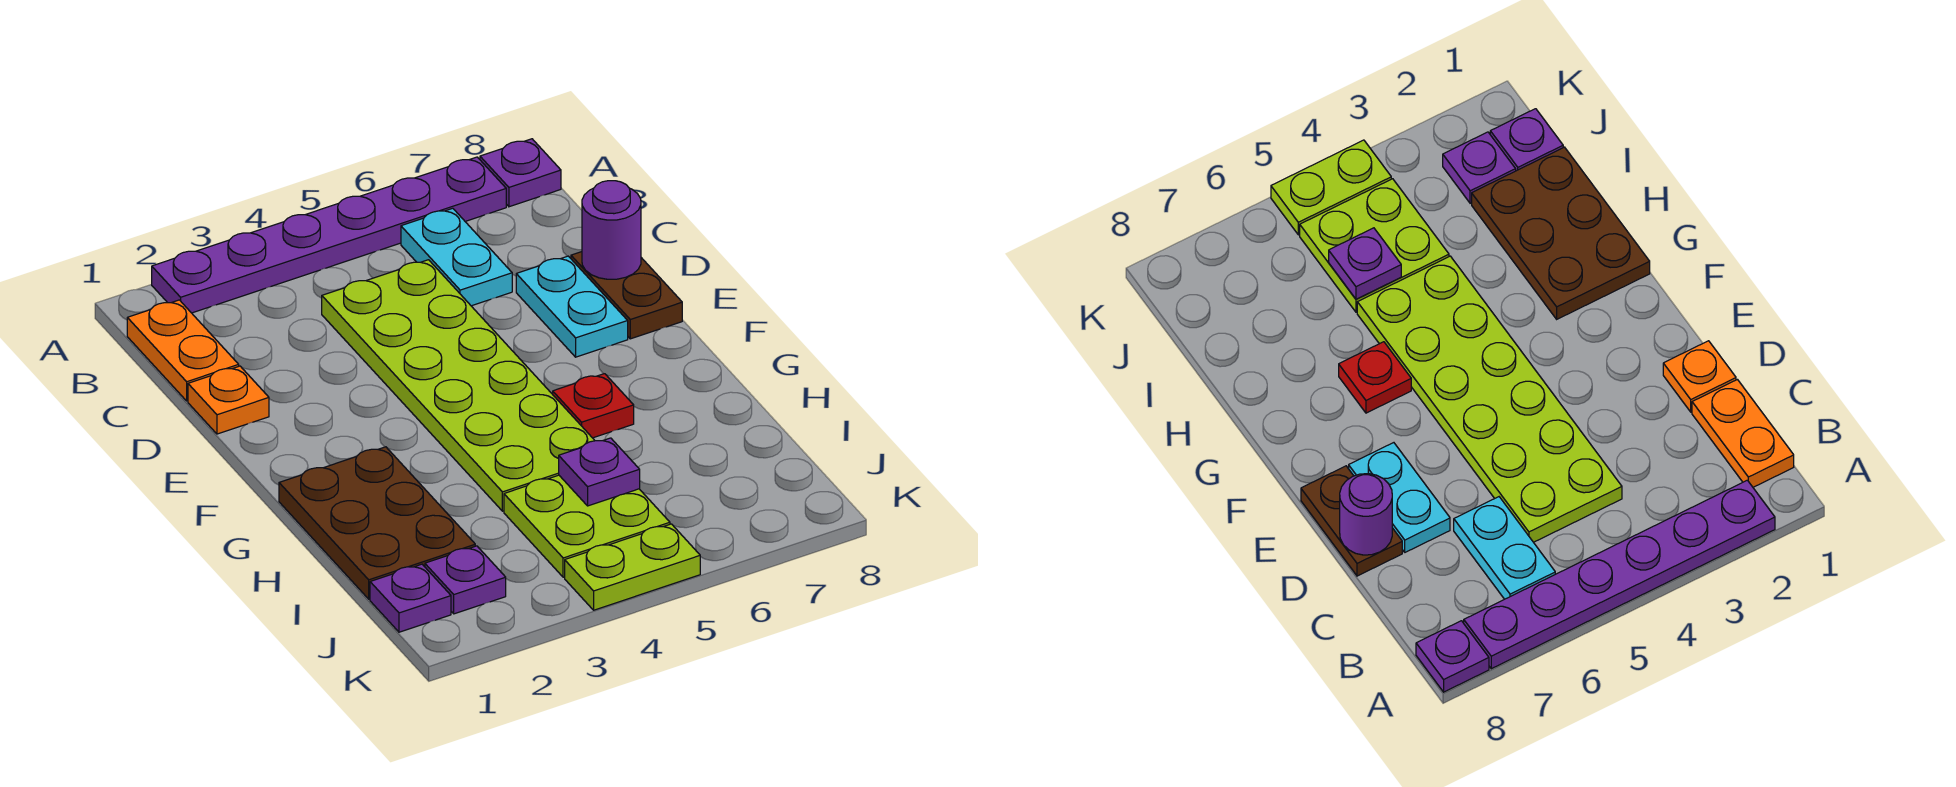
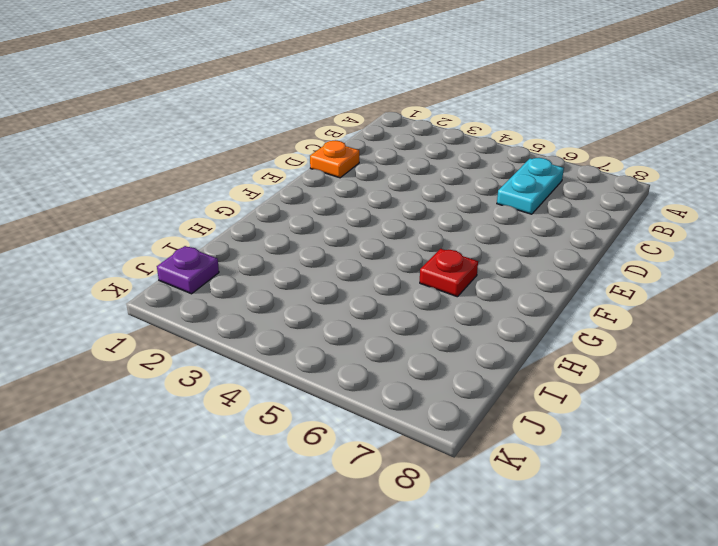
none -> purple plate A2:A7 level 1
none -> purple plate A8 level 1
none -> orange plate B1:C1 level 1

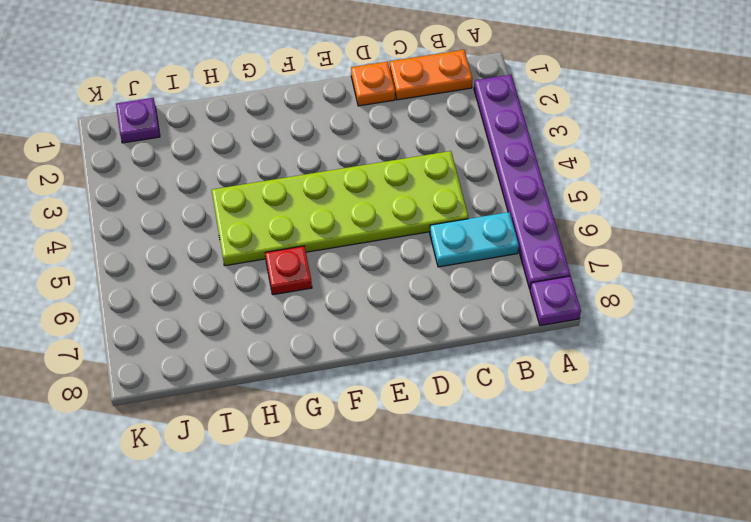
none -> cyan plate D7:E7 level 1
none -> brown plate D8:E8 level 1
none -> brown plate G1:I2 level 1

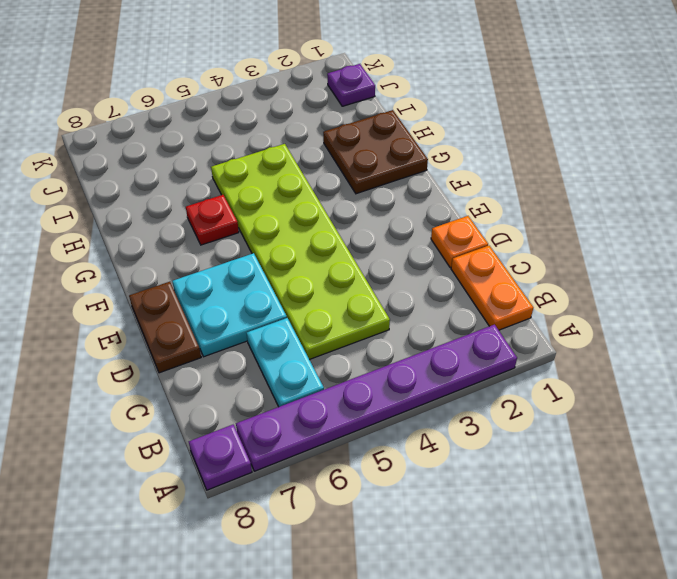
cyan plate D6:E7 level 1 -> cyan plate D7:E7 level 1
brown plate G1:H2 level 1 -> brown plate G1:I2 level 1
none -> lime plate I4:J5 level 1
none -> purple plate J2 level 1
none -> lime plate K4:K5 level 1

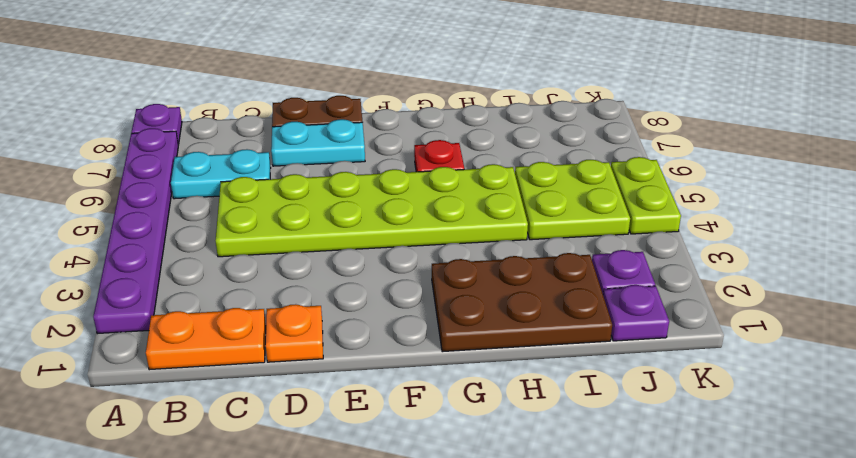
none -> purple round brick D8 level 2
none -> purple plate I5 level 2

